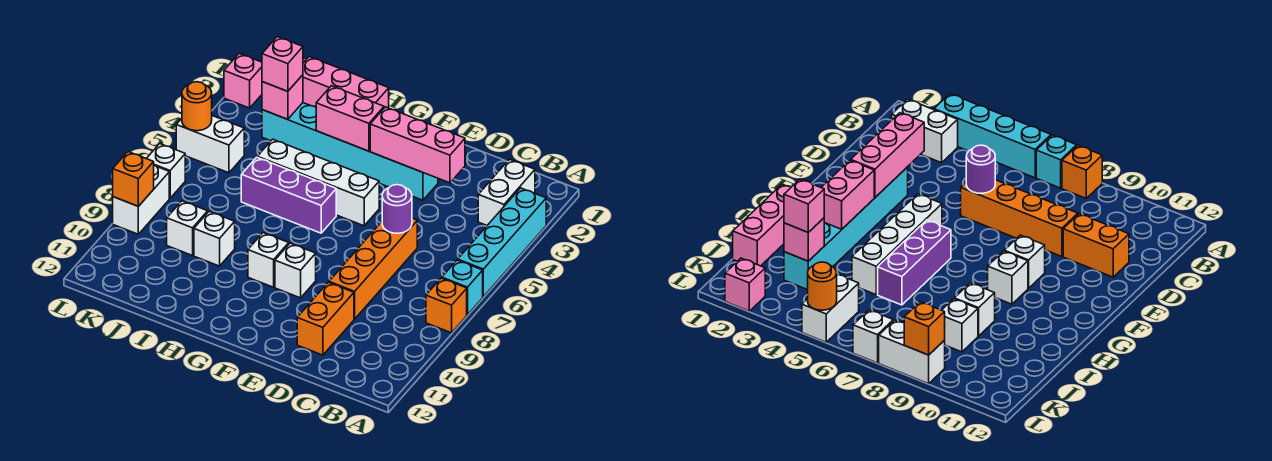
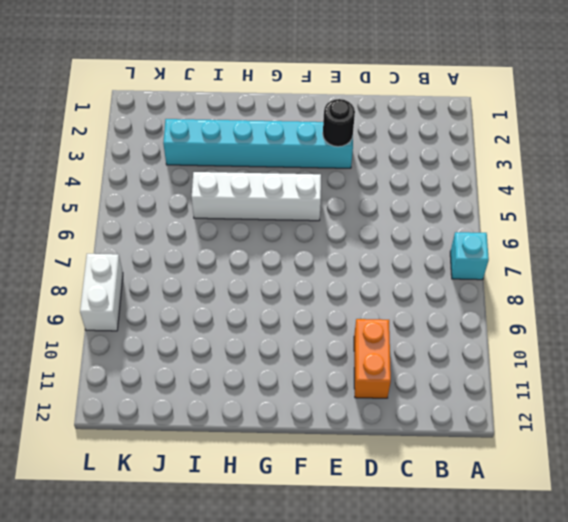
black round brick E3 level 2 -> pink brick D3:F3 level 2
none -> cyan brick A3:A6 level 1
none -> orange brick A8 level 1
none -> white brick B2:B3 level 1

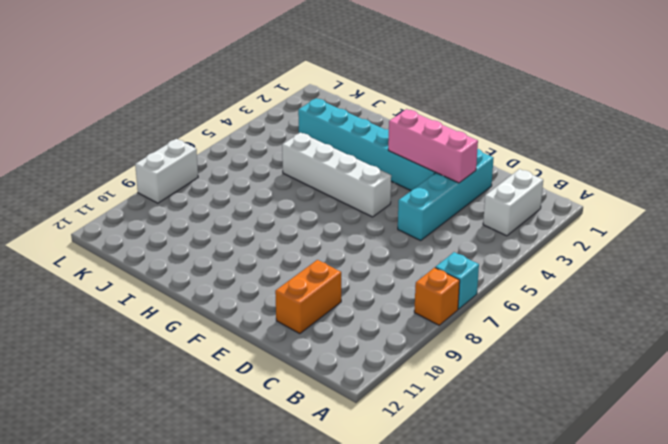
cyan brick D2:D5 level 1 -> cyan brick A3:A6 level 1
none -> orange brick D6:D9 level 1
none -> white brick F9 level 1
none -> purple brick G6:I6 level 1

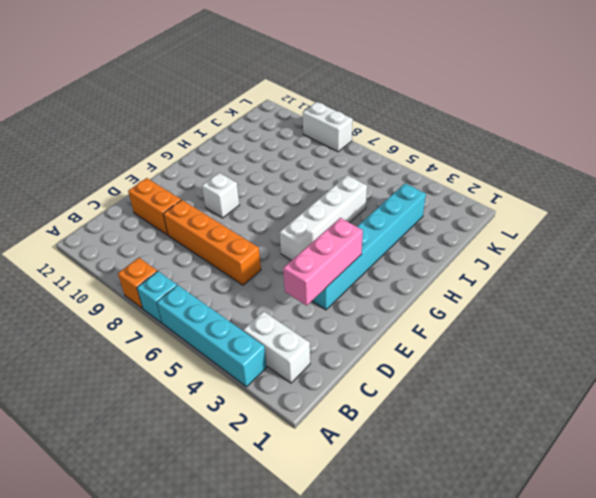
none -> purple brick G6:I6 level 1
none -> white brick G9 level 1
none -> pink brick H1:J1 level 1

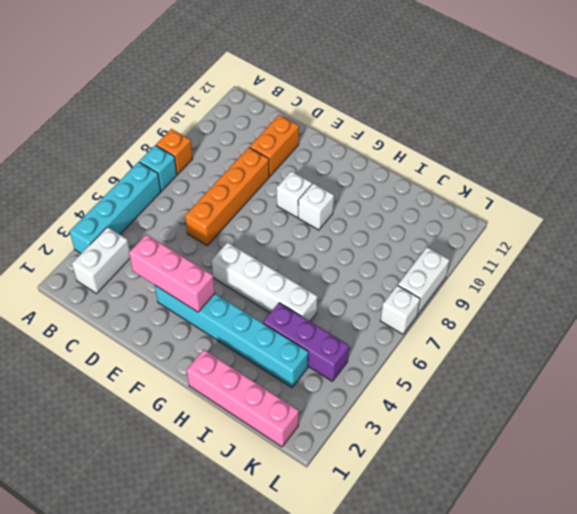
pink brick H1:K1 level 1 -> pink brick H1:J1 level 1
purple brick I4:K4 level 1 -> purple brick G6:I6 level 1
none -> white brick I9 level 1
none -> white brick J9 level 1
none -> white brick K5:L5 level 1

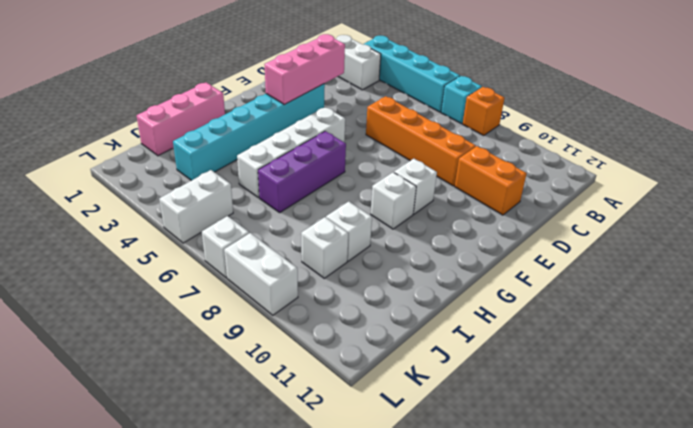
none -> pink brick L2 level 1
none -> purple round brick D6 level 2
none -> pink brick G3:H3 level 2

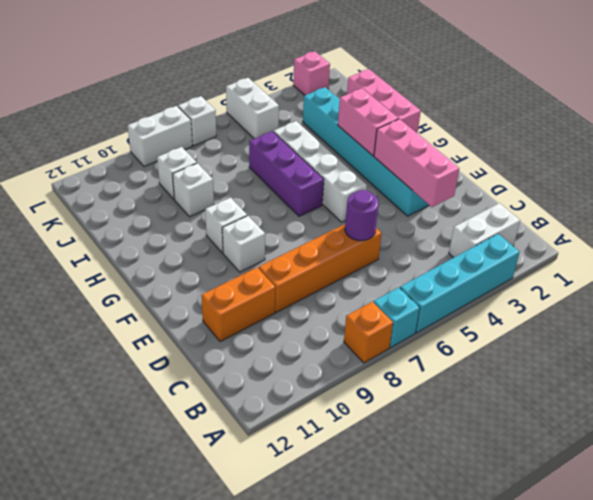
none -> pink brick J3 level 2
none -> orange round brick L5 level 2
none -> orange brick L9 level 2

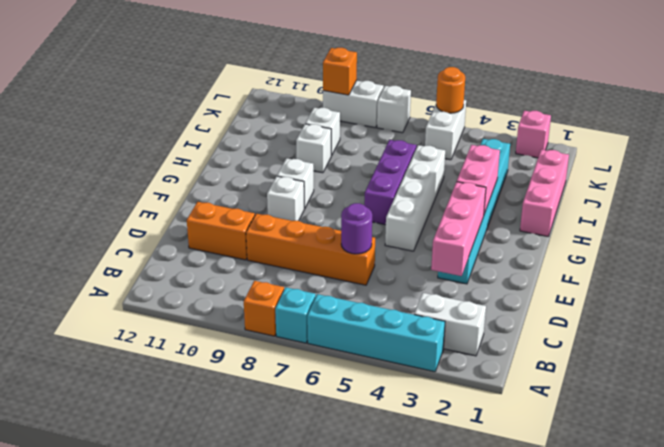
none -> pink brick J3 level 2
none -> pink brick J3 level 3

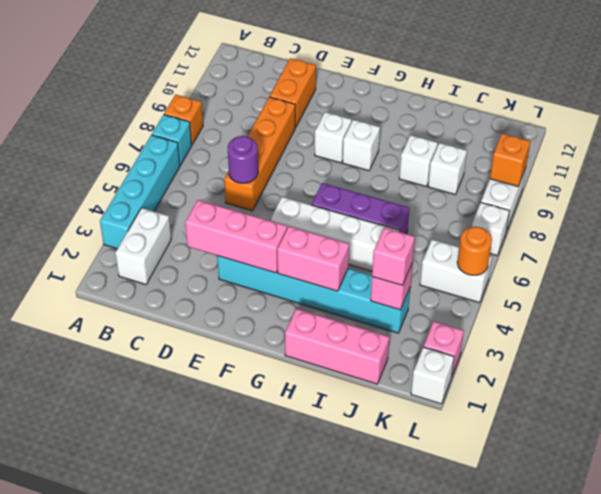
white brick L1 level 1 -> none

